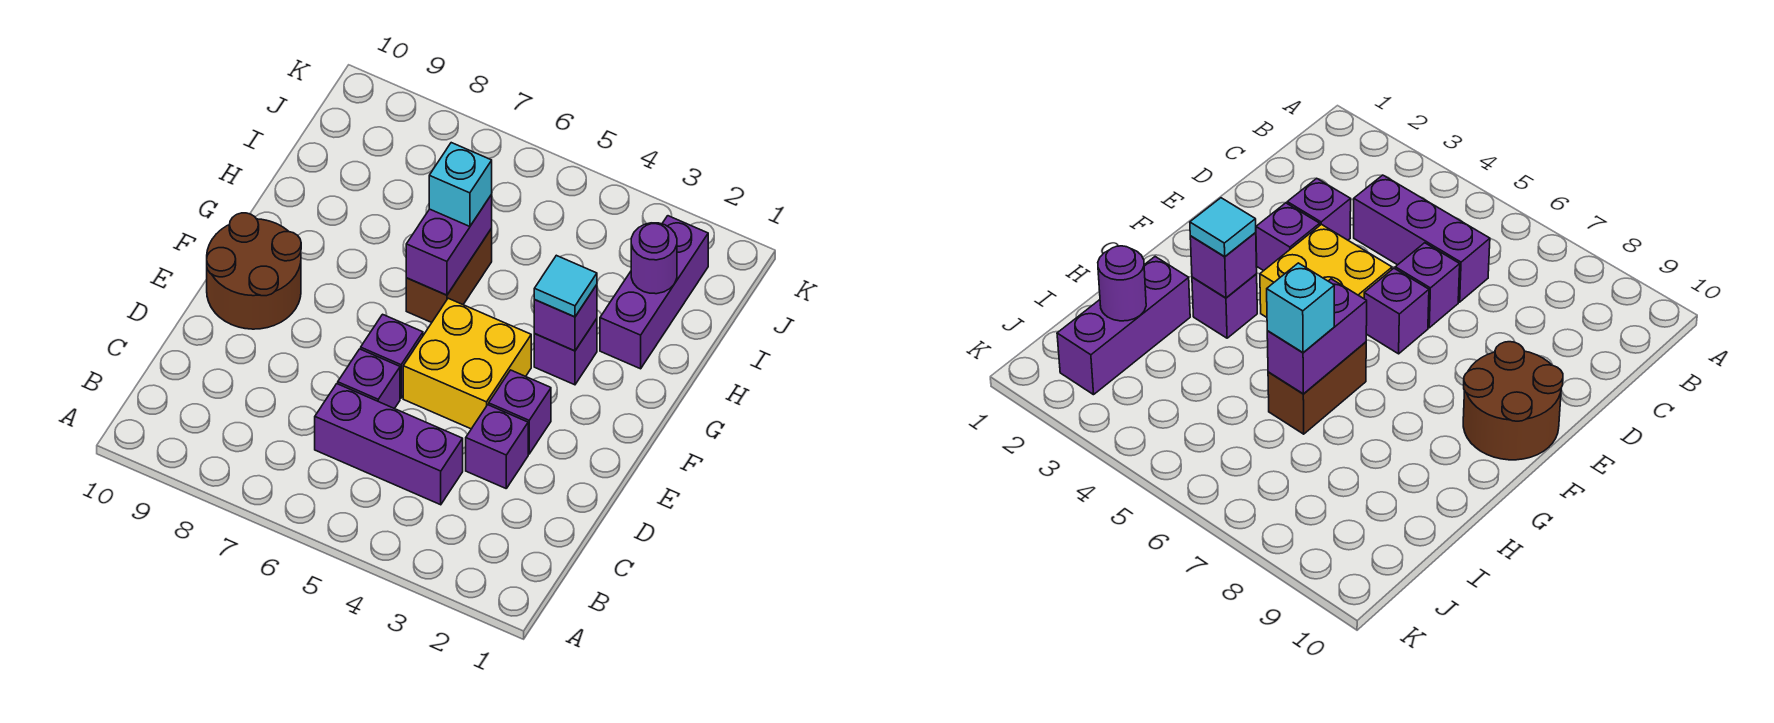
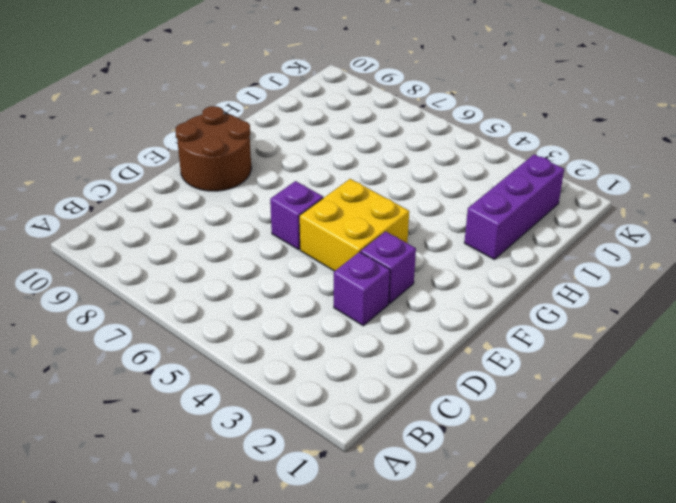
none -> purple brick C4:C6 level 1
none -> purple brick D6 level 1
none -> purple brick G3 level 1

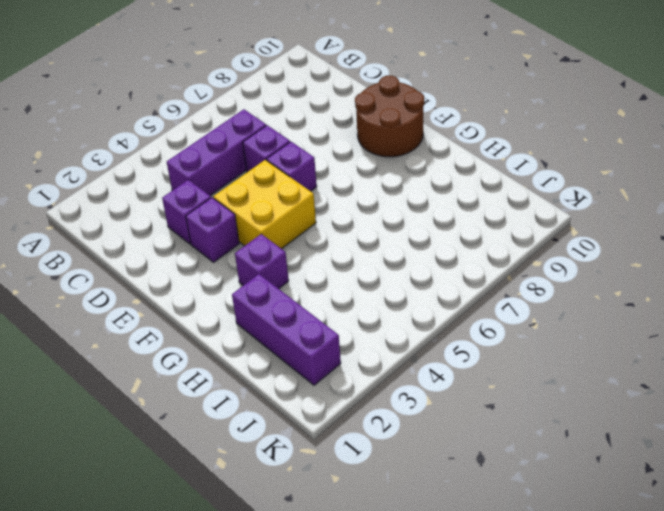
none -> brown brick G6:H6 level 1
none -> purple brick G3 level 2
none -> purple brick G6:H6 level 2

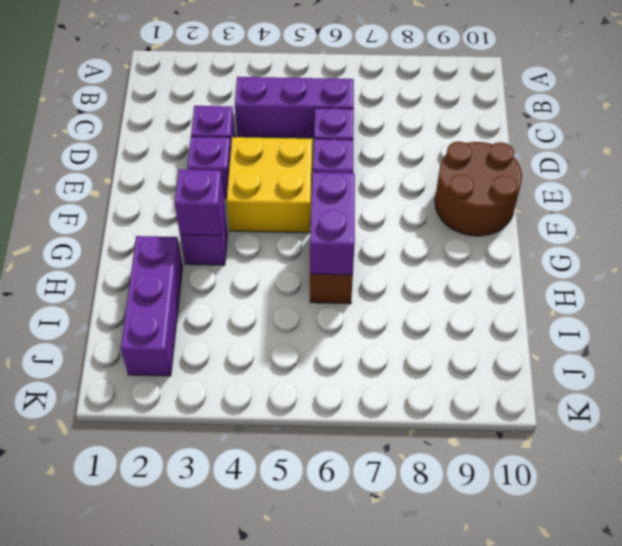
none -> purple round brick I2 level 2
none -> cyan tile G3 level 3
none -> cyan brick H6 level 3

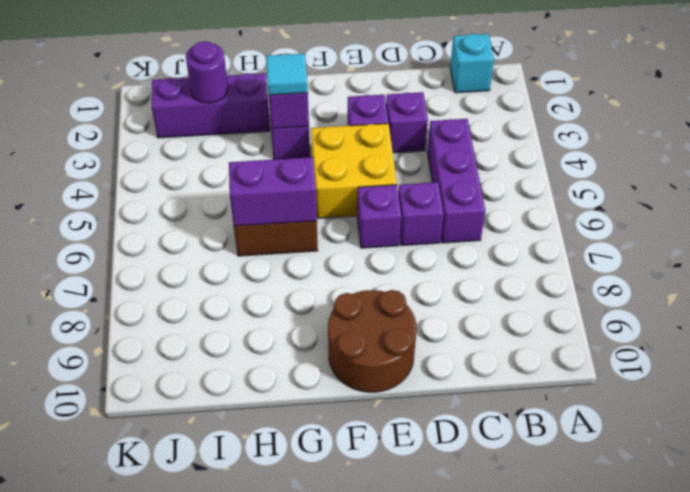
cyan brick B1 level 1 -> cyan brick H6 level 3

